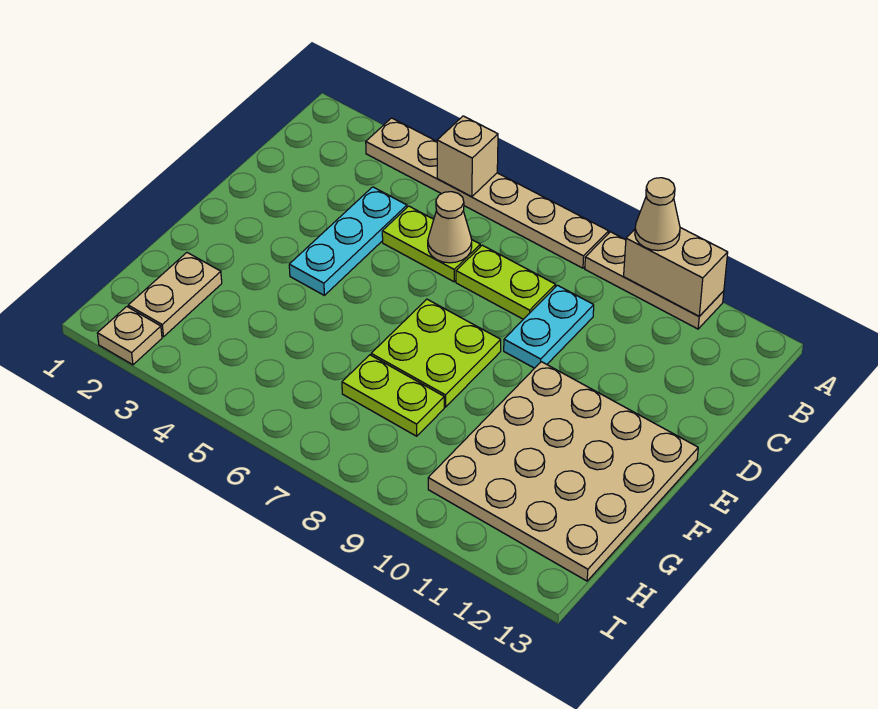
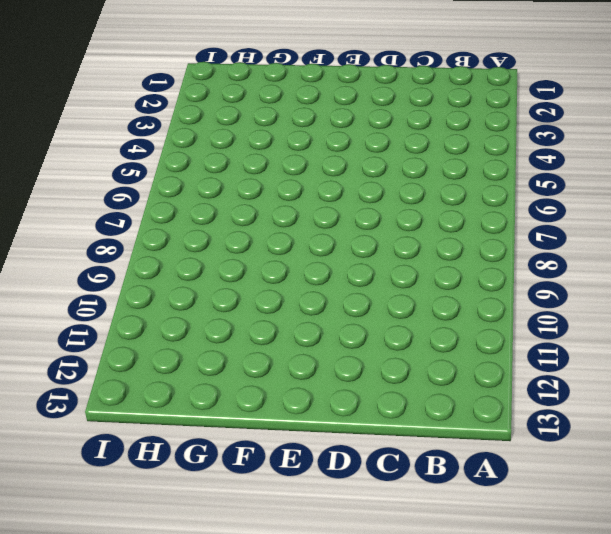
none -> tan plate A3:A8 level 1
none -> tan plate A9:A11 level 1
none -> cyan plate C4:E4 level 1

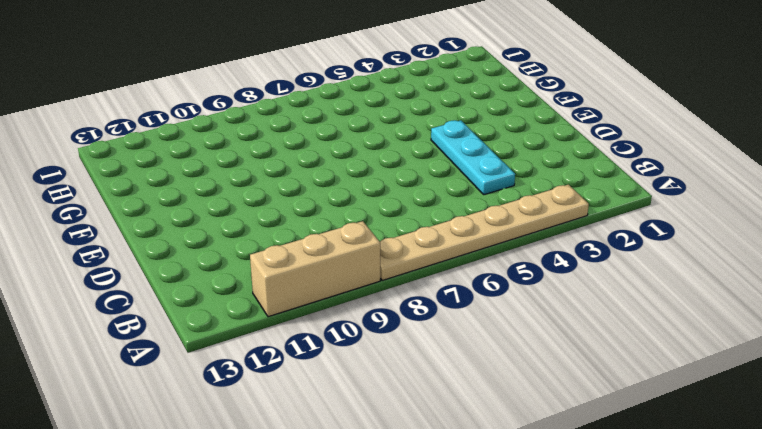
tan brick A9:A11 level 1 -> tan plate A9:A11 level 1
none -> lime plate C5:C6 level 1
none -> lime plate C7:C8 level 1
none -> cyan plate C9:D9 level 1

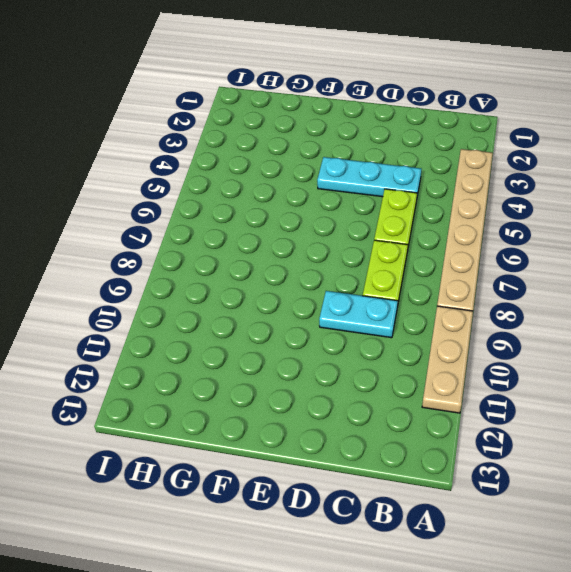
none -> lime plate E7:F8 level 1
none -> tan plate E10:H13 level 1
none -> tan plate G2:H2 level 1

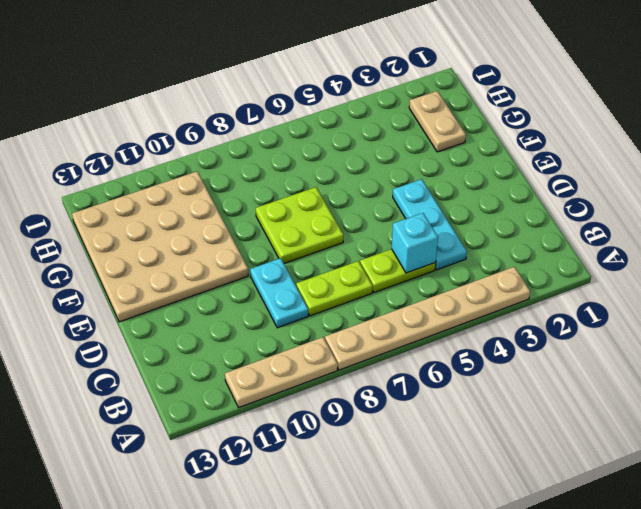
cyan brick C5 level 2 -> none
none -> lime plate G7:G8 level 1
none -> tan plate I2 level 1
none -> tan brick A5 level 2

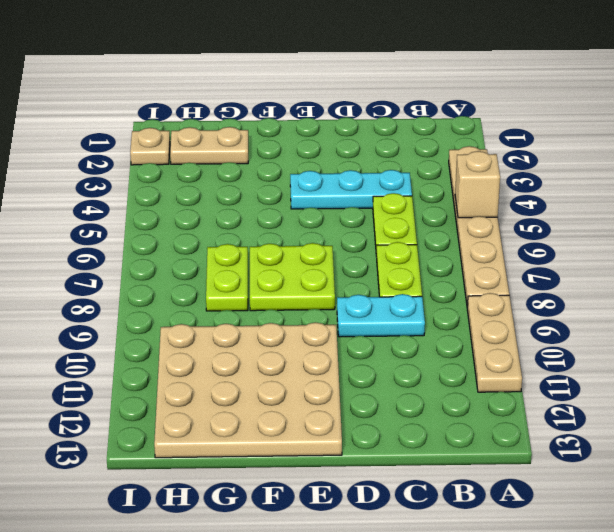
none -> tan brick A10:A11 level 2
none -> tan cone C6 level 2
none -> tan cone A10 level 3

